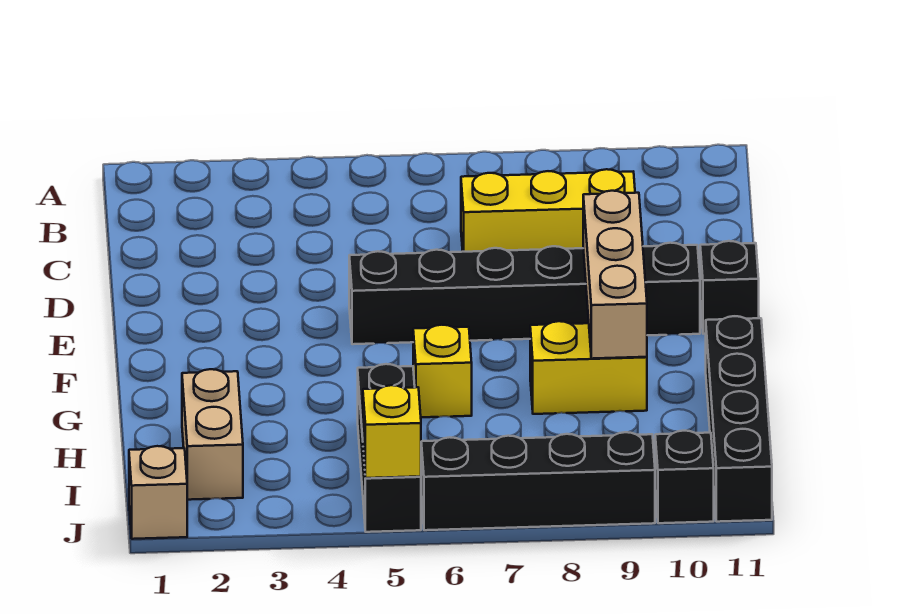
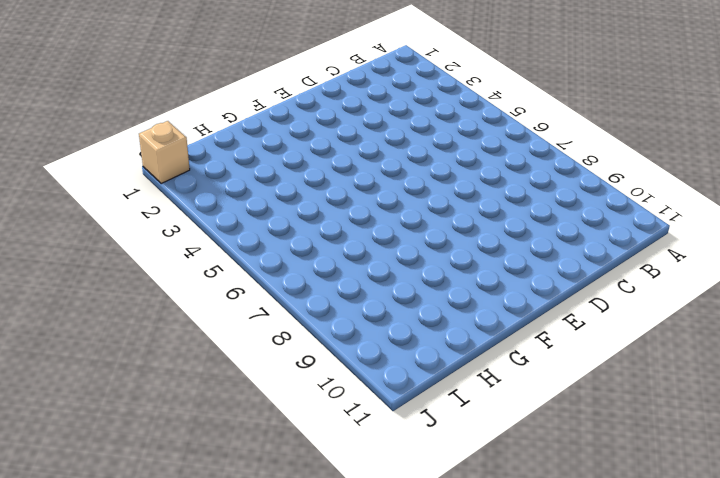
none -> yellow brick C7:C9 level 1
none -> black brick E5:E10 level 1
none -> black brick E11 level 1

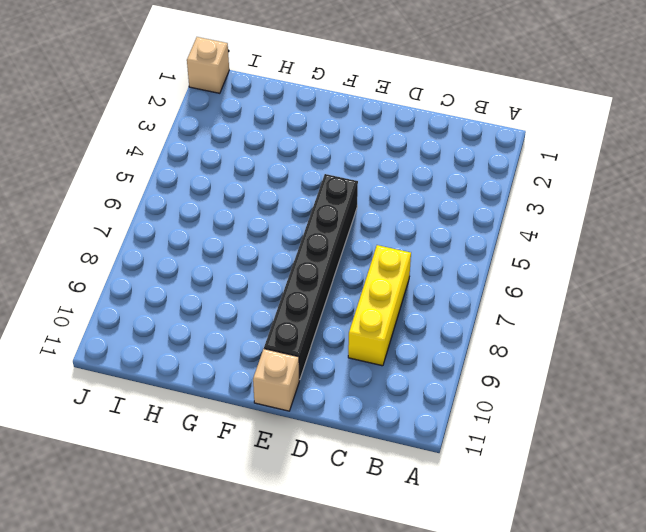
tan brick E11 level 1 -> black brick E11 level 1
none -> yellow brick G6 level 1
none -> yellow brick G8:G9 level 1
none -> black brick G11:J11 level 1

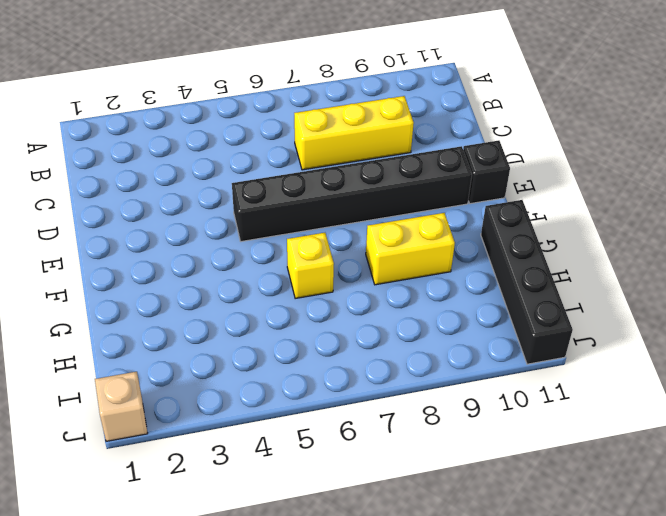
none -> tan brick H2:I2 level 1
none -> black brick H5:J5 level 1
none -> black brick J6:J9 level 1

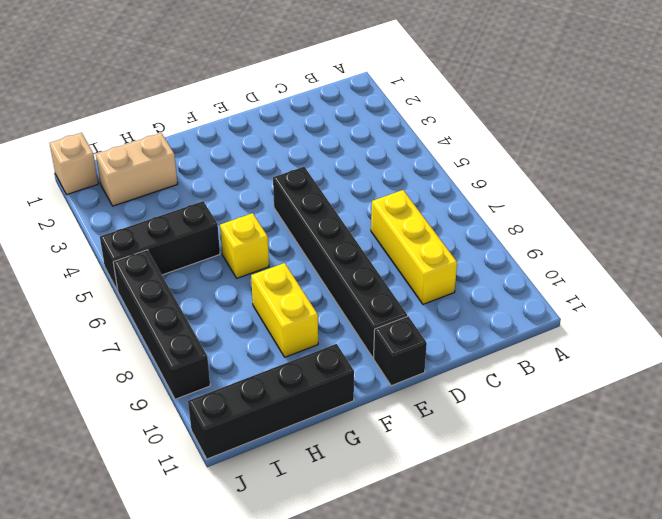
none -> black brick J10 level 1
none -> tan brick E9:G9 level 2
none -> yellow brick J5 level 2

